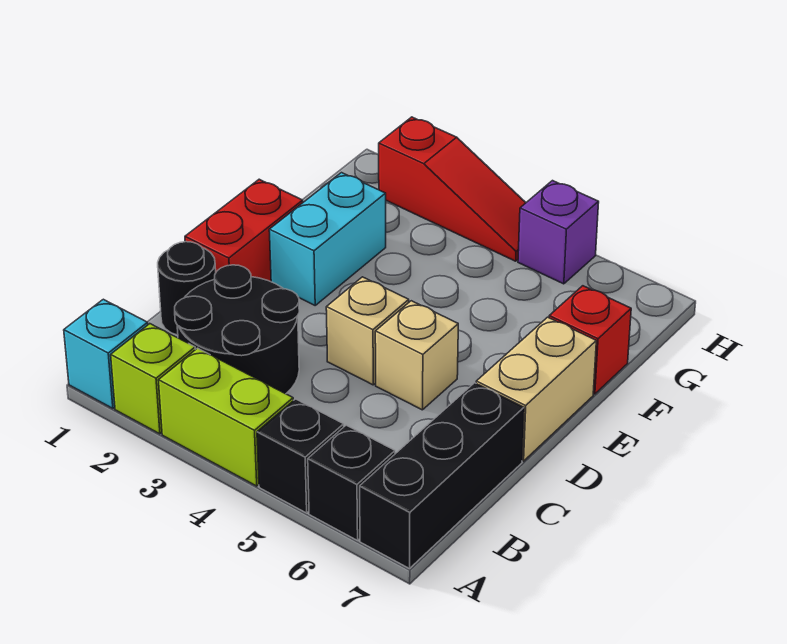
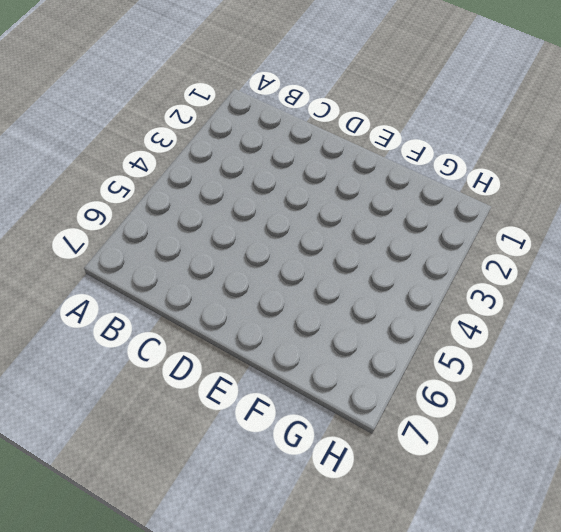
none -> cyan brick A1 level 1
none -> lime brick A2 level 1
none -> lime brick A3:A4 level 1

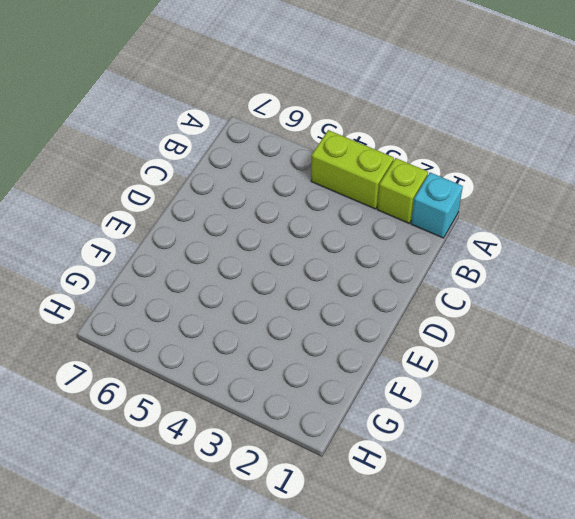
none -> black brick A5 level 1
none -> black brick A6 level 1
none -> black brick A7:C7 level 1

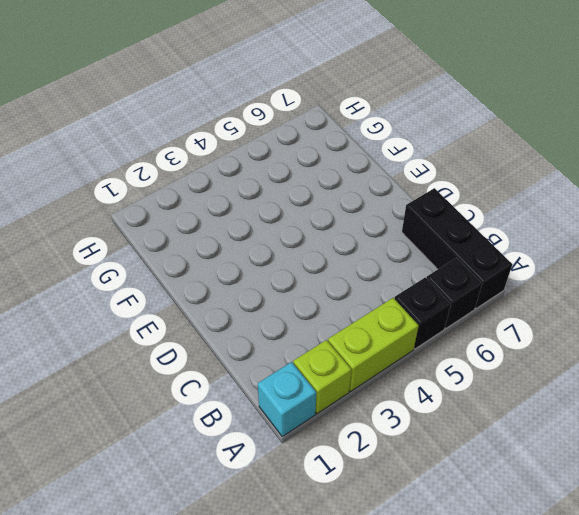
none -> black round brick B2:C3 level 1
none -> black round brick C1 level 1
none -> red brick D1:E1 level 1

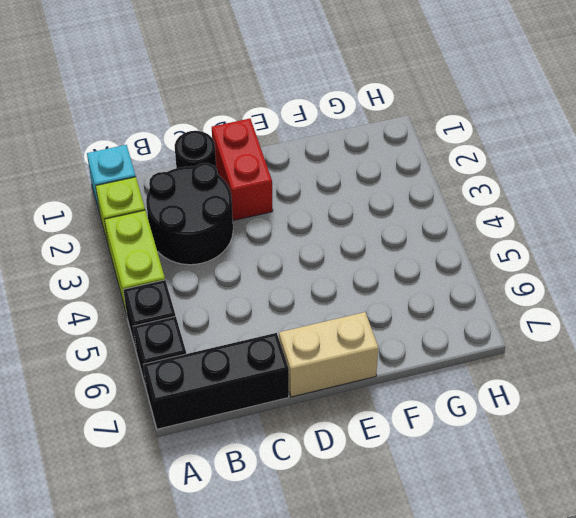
red brick D1:D2 level 1 -> red brick D1:E1 level 1
none -> tan brick D4 level 1
none -> tan brick D5 level 1
none -> cyan brick E2:F2 level 1

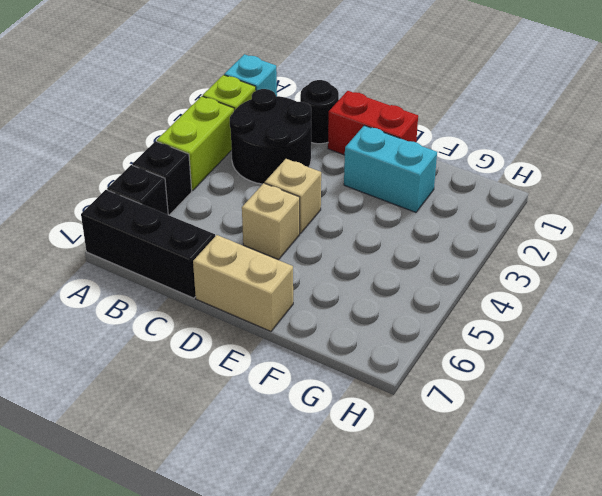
none -> red brick F7 level 1
none -> red slope H2:H4 level 1 top 2
none -> purple brick H5 level 1

